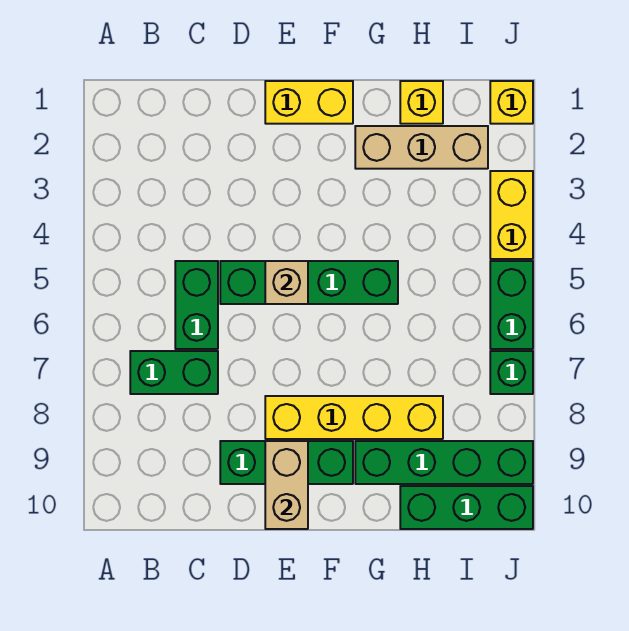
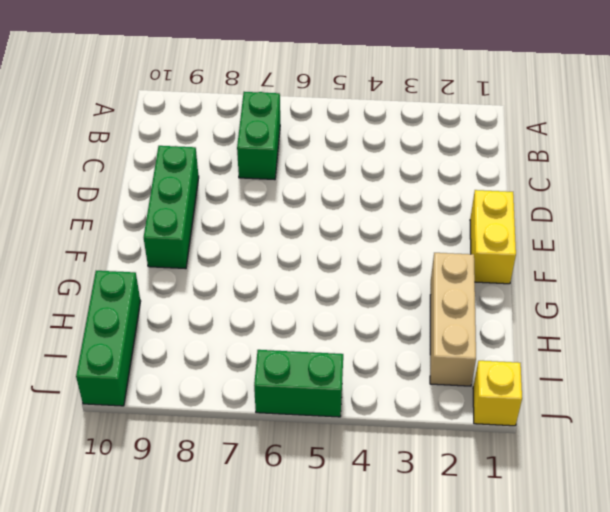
none -> green brick C5:C6 level 1
none -> green brick D5:G5 level 1
none -> yellow brick E8:H8 level 1

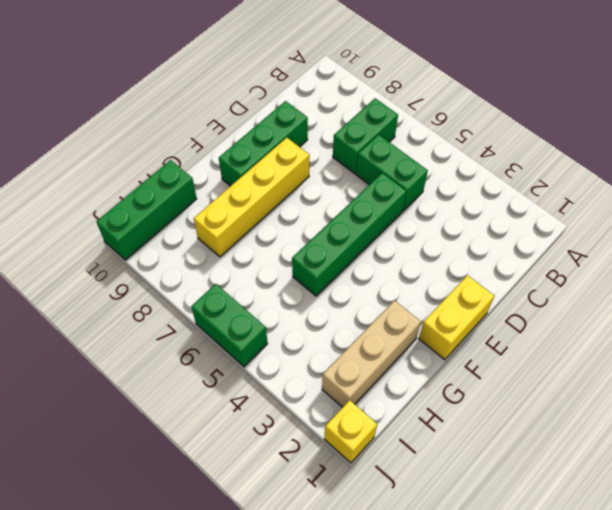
none -> green brick G9:J9 level 1
none -> yellow brick H1 level 1
none -> yellow brick J3:J4 level 1

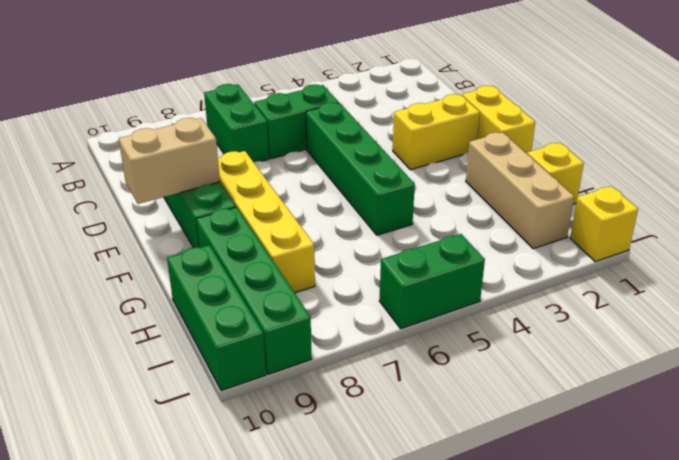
yellow brick E2:E3 level 1 -> yellow brick J3:J4 level 1
none -> green brick J7 level 1
none -> tan brick E5 level 2

